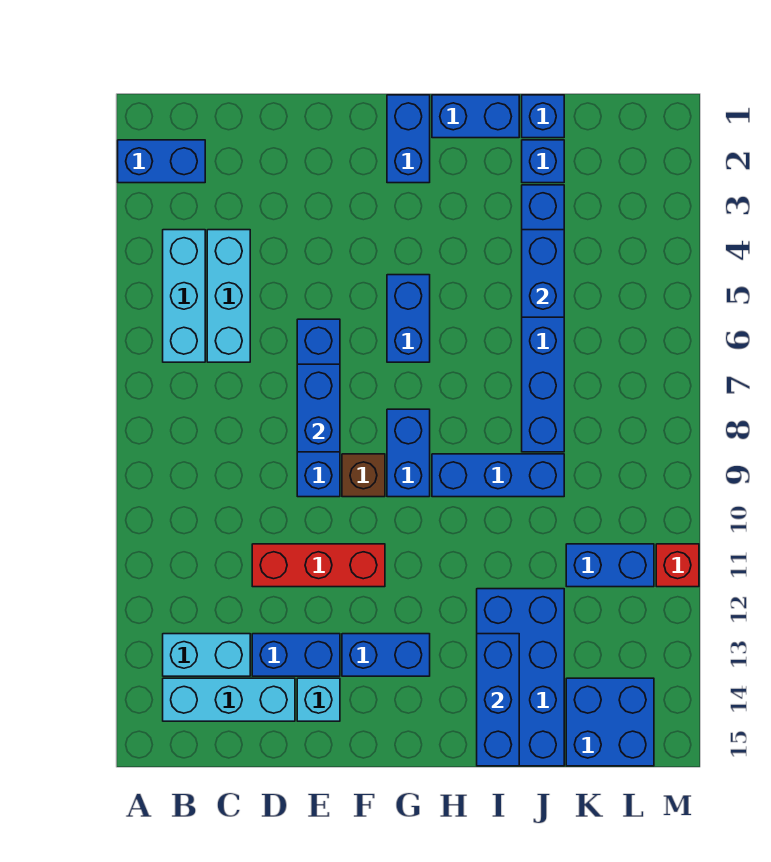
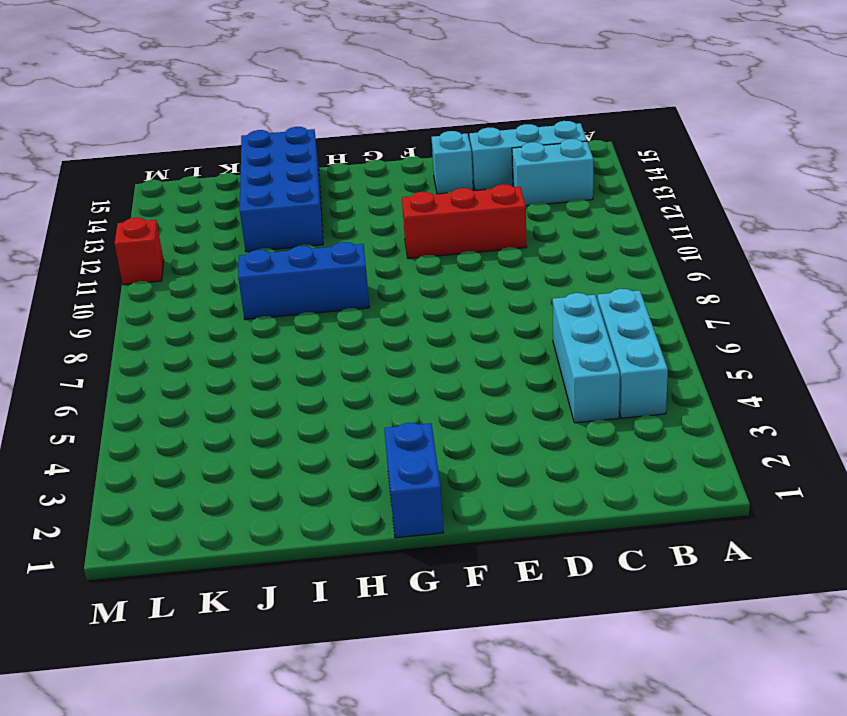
none -> blue brick A2:B2 level 1
none -> blue brick D13:E13 level 1
none -> blue brick E6:E9 level 1

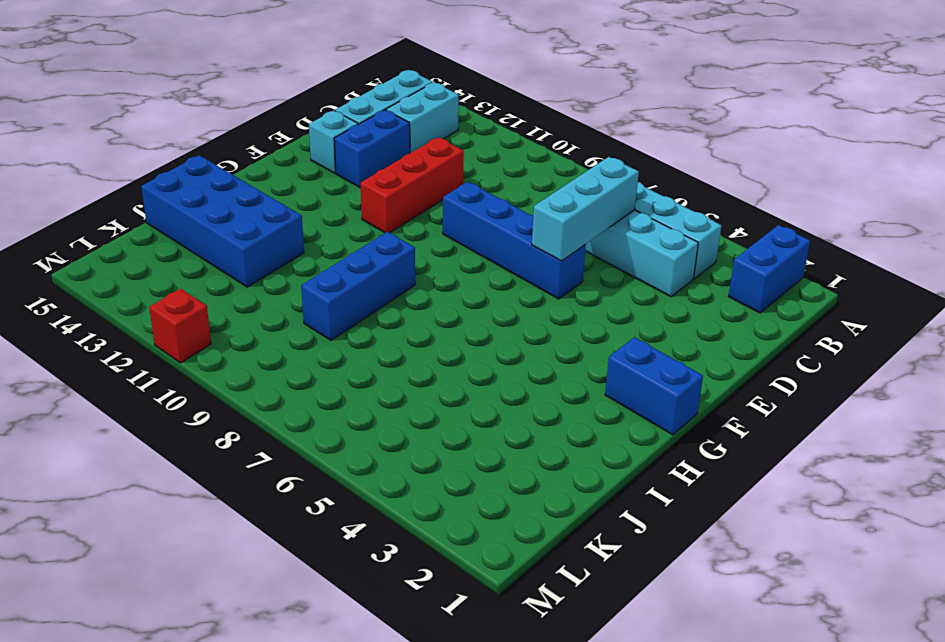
cyan brick C6:E6 level 2 -> none
none -> brown brick F9 level 1
none -> blue brick F13:G13 level 1
none -> blue brick G5:G6 level 1

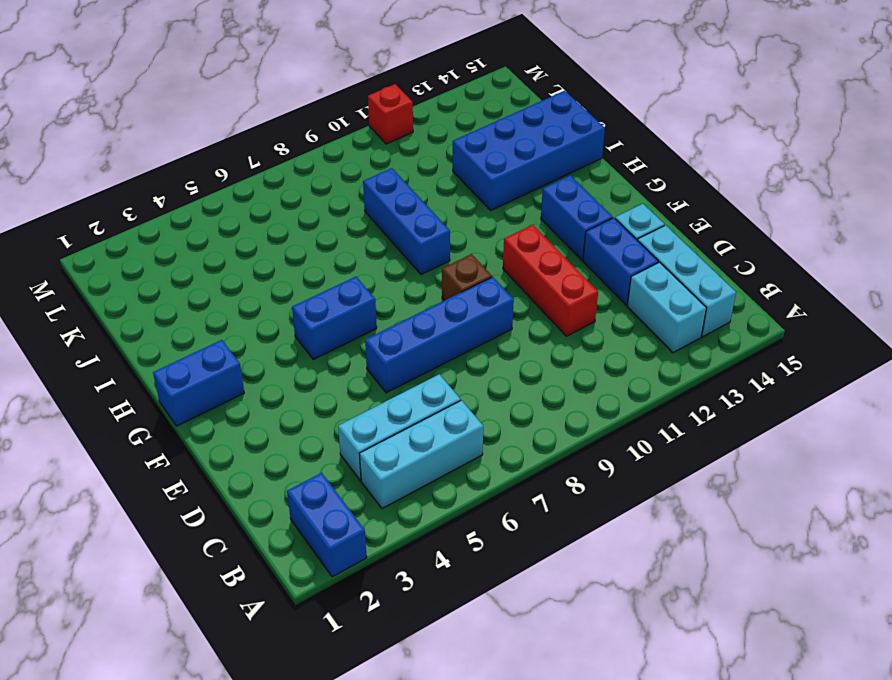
none -> blue brick G8:G9 level 1
none -> blue brick H1:I1 level 1
none -> blue brick J1 level 1

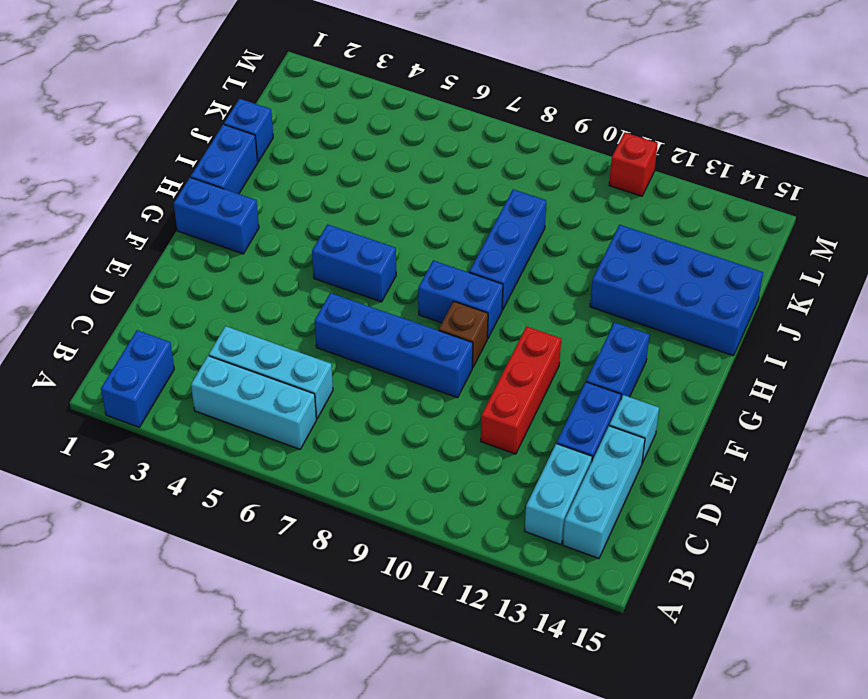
none -> blue brick J2 level 1
none -> blue brick J3:J8 level 1
none -> blue brick K11:L11 level 1

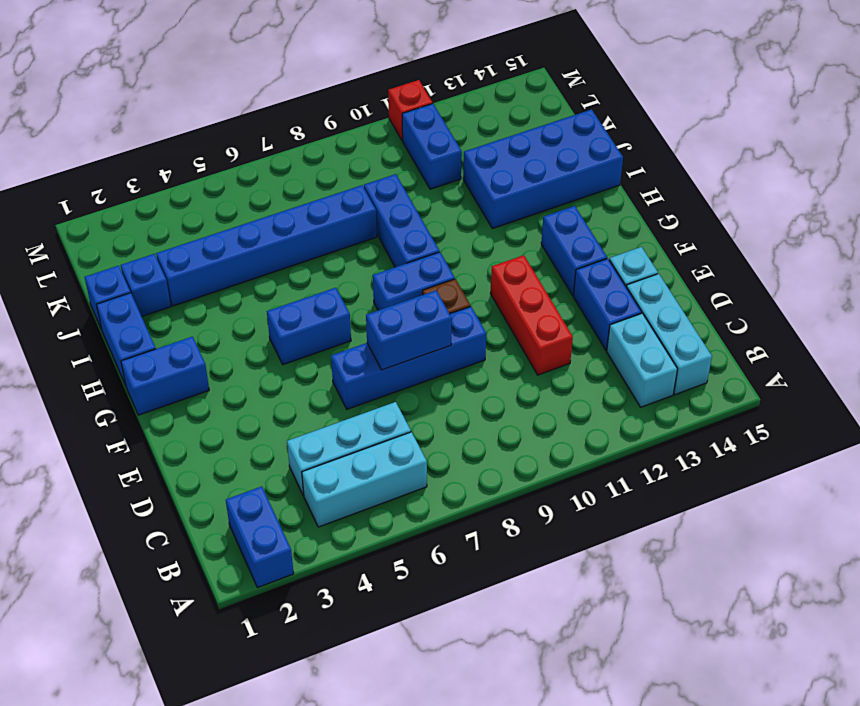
none -> blue brick K14:L15 level 1
none -> blue brick I13:I15 level 2
none -> blue brick J4:J5 level 2

